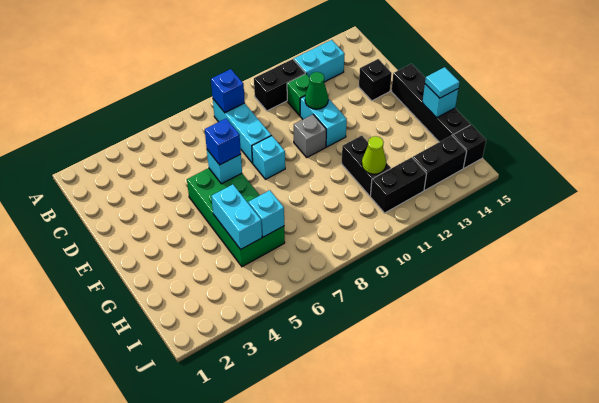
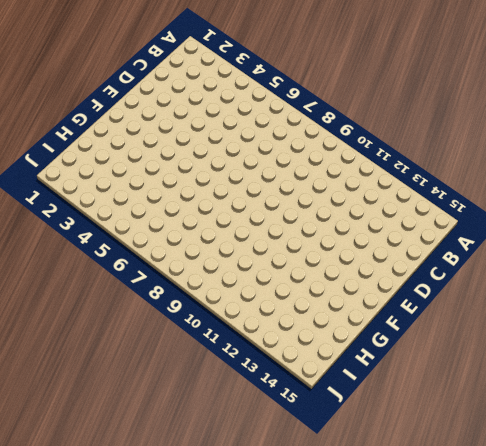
none -> cyan brick B8:D8 level 1
none -> black brick B10:B11 level 1
none -> cyan brick B12:B13 level 1

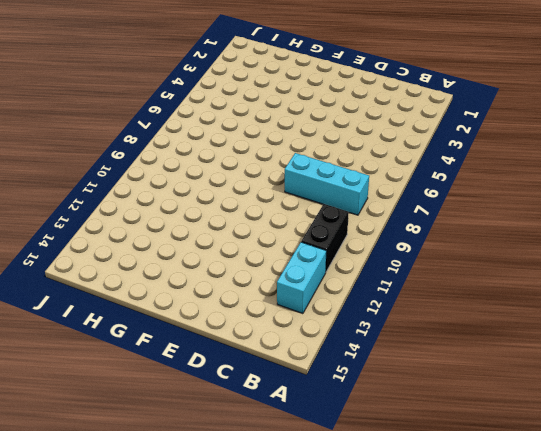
none -> green brick C11 level 1
none -> cyan brick D11:E11 level 1
none -> black brick D14 level 1

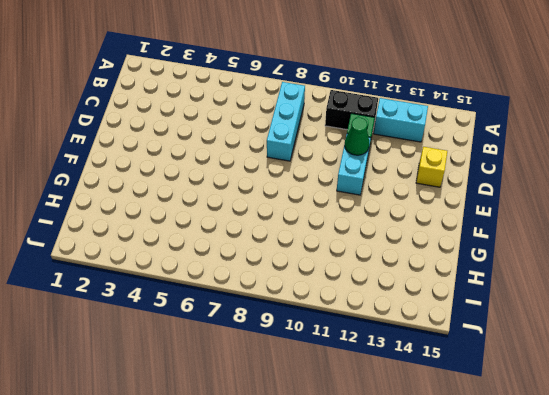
yellow brick D14 level 1 -> black brick D14 level 1
none -> green brick E5:H6 level 1
none -> cyan brick E8 level 1
none -> grey brick E10 level 1

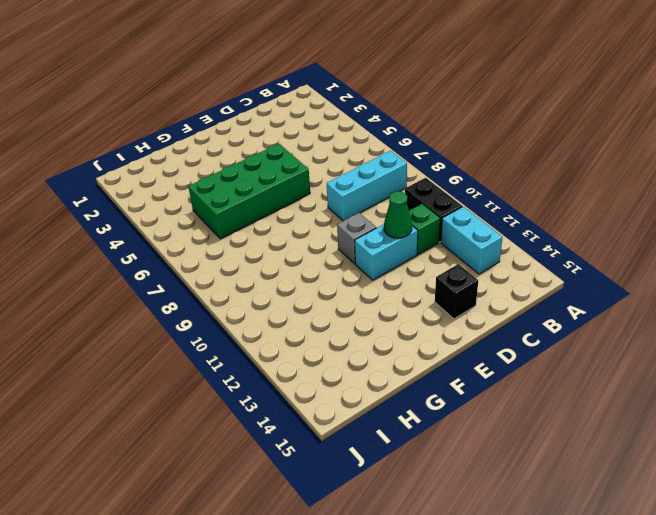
none -> cyan brick E8 level 1
none -> black brick E15:H15 level 1
none -> black brick G11:H11 level 1

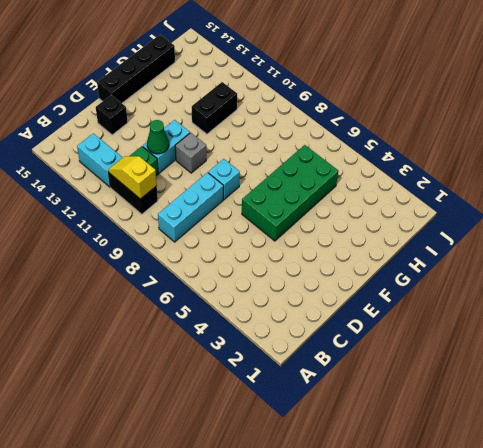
yellow slope B10:B11 level 2 top 10 -> none
none -> black brick I11:I12 level 1
none -> black brick I13:I14 level 1
none -> black brick I15 level 1

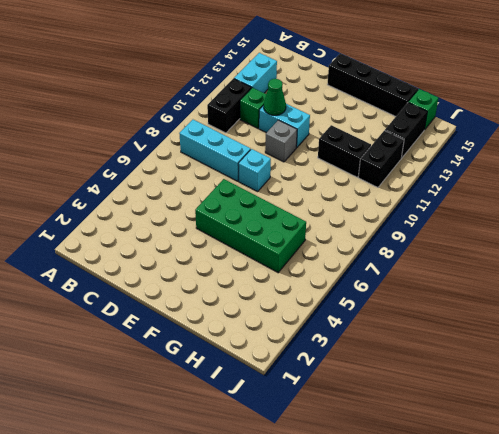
green brick I15 level 1 -> black brick I15 level 1
none -> black brick D14 level 1
none -> blue brick B8 level 2
none -> cyan brick E6 level 2

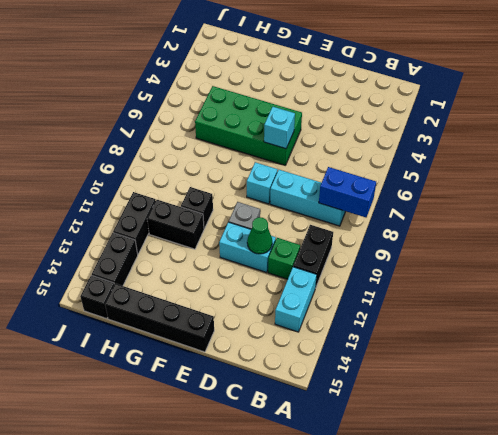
blue brick A8:B8 level 2 -> blue brick B8 level 2
black brick G10 level 1 -> black brick D14 level 1
none -> cyan brick G5:H5 level 2
none -> cyan brick G15 level 2
none -> cyan brick H6 level 2

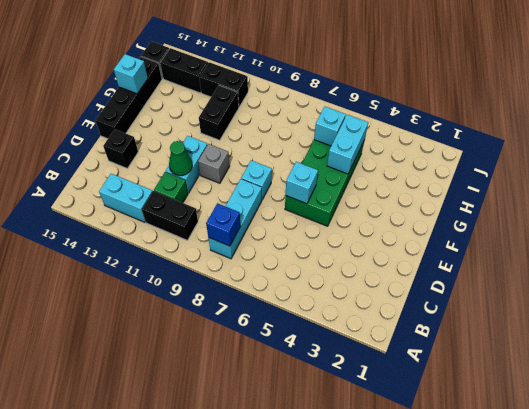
none -> lime cone H11 level 2
none -> blue brick E6 level 3
none -> cyan tile G15 level 3

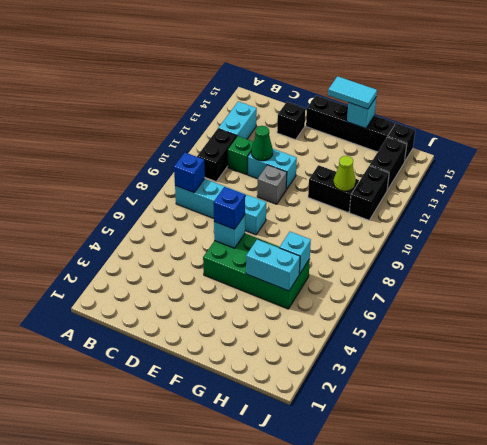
cyan tile F15:G15 level 3 -> cyan tile G15 level 3

